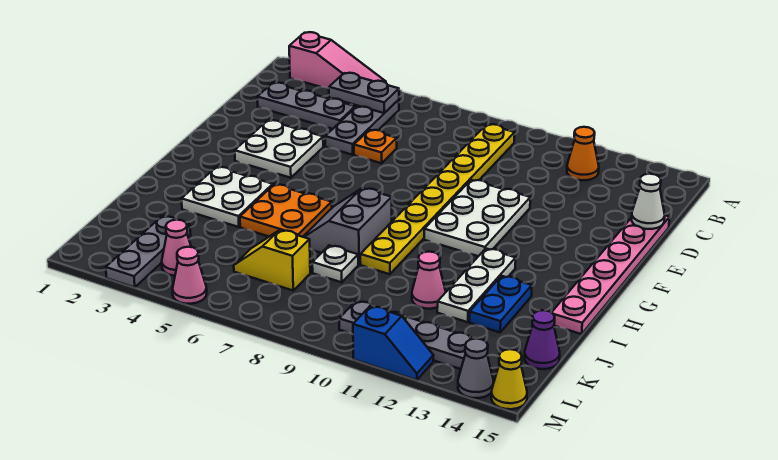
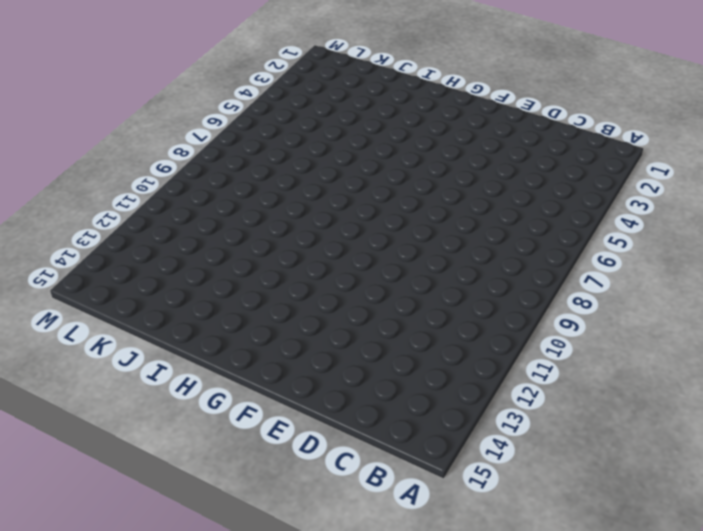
none -> pink slope A2:A4 level 1 top 2
none -> grey plate B5:D5 level 1
none -> yellow plate B9:I9 level 1

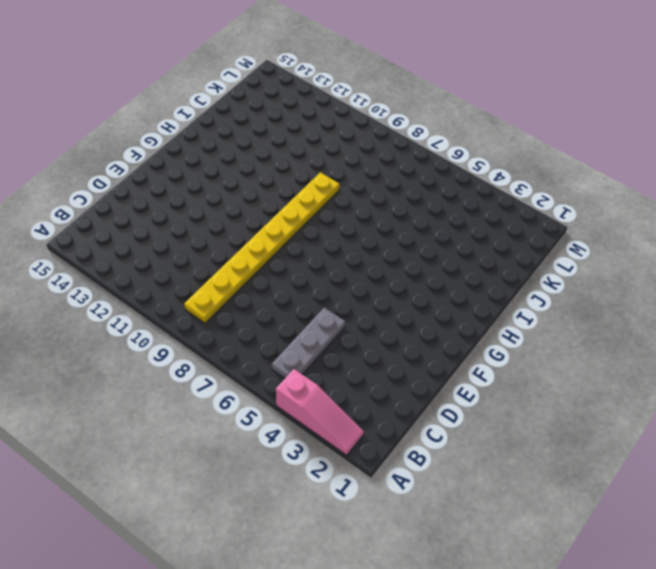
pink slope A2:A4 level 1 top 4 -> pink slope A2:A4 level 1 top 2
none -> orange cone B12 level 1
none -> grey plate C2:C4 level 1
none -> orange plate D6 level 1

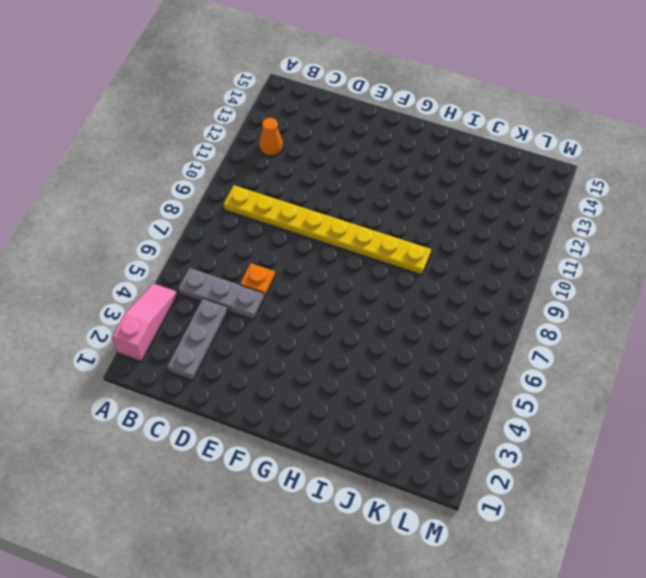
none -> pink plate D15:I15 level 1
none -> white plate E3:F4 level 1
none -> white plate E10:G11 level 1

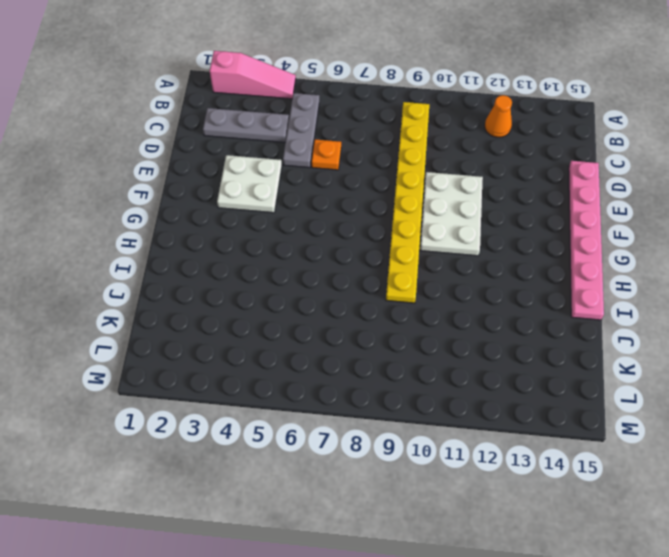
none -> white plate H3:I4 level 1
none -> orange plate H5:I6 level 1
none -> grey slope H7:I8 level 1 top 8

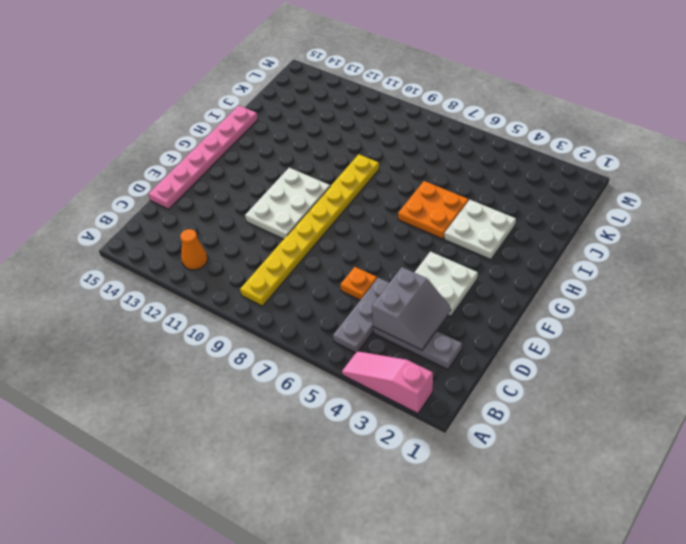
grey slope C3:D4 level 2 top 4 -> grey slope H7:I8 level 1 top 8
none -> white plate H12:J12 level 1
none -> blue plate I13:J13 level 1
none -> white plate J8 level 1

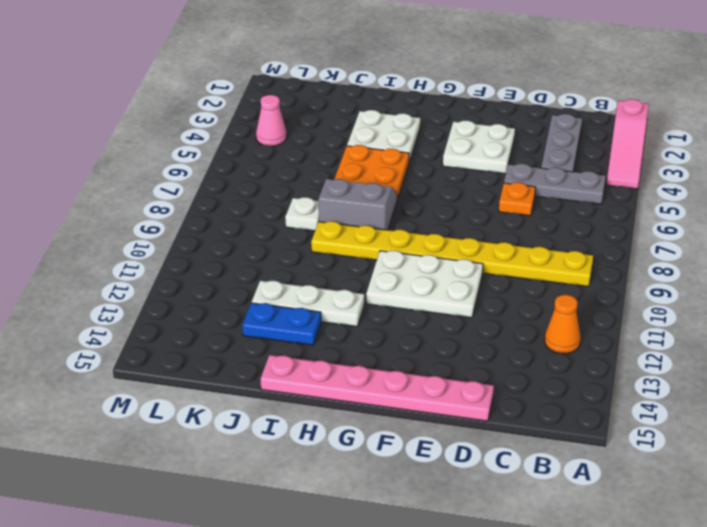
none -> pink cone J11 level 1
none -> grey plate K3:M3 level 1
none -> yellow slope K6:K7 level 1 top 7

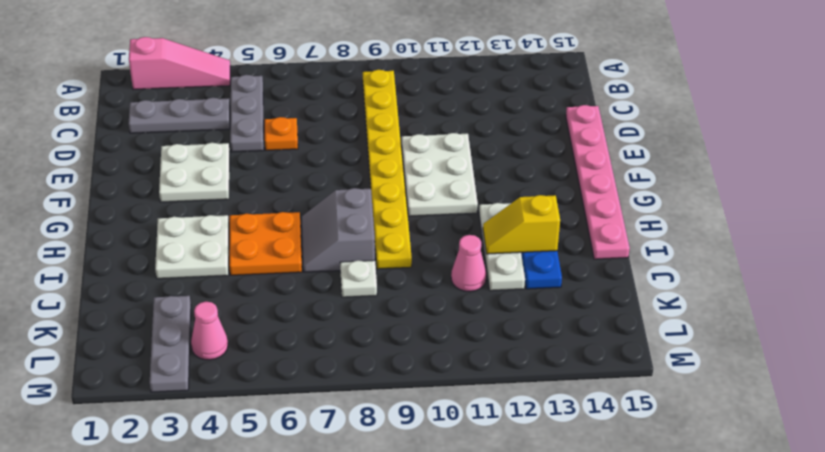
yellow slope I12:I13 level 2 top 13 -> yellow slope K6:K7 level 1 top 7
none -> orange cone B12 level 1
none -> purple cone K15 level 1
none -> grey plate L10:L13 level 1

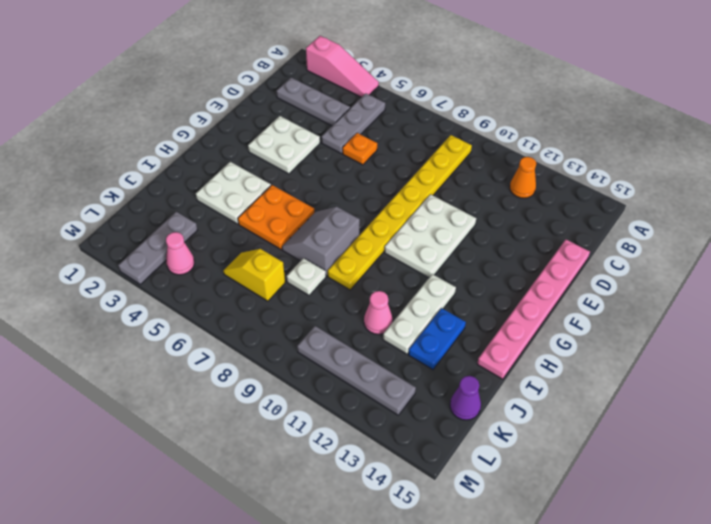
none -> pink cone M5 level 1
none -> blue slope M11:M12 level 1 top 11
none -> grey cone M14 level 1

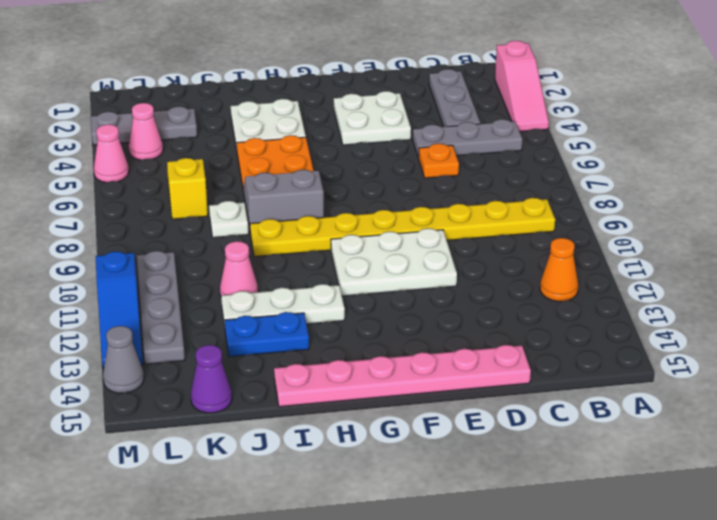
blue slope M11:M13 level 1 top 11 -> blue slope M11:M12 level 1 top 11
none -> yellow cone M15 level 1
none -> grey plate B4:B5 level 2
none -> white cone D15 level 2

